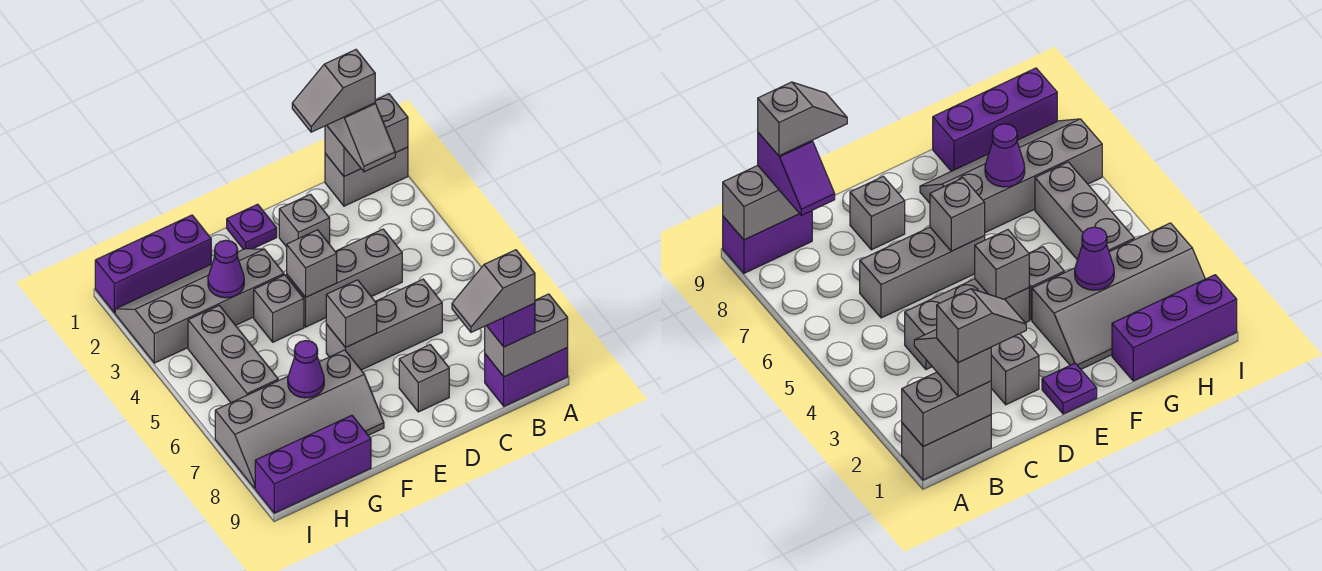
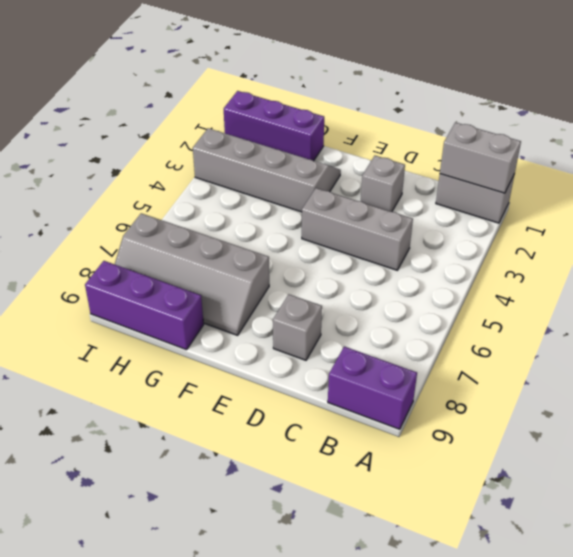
none -> grey brick C6:E6 level 1
none -> purple plate E1 level 1
none -> grey brick F4 level 1

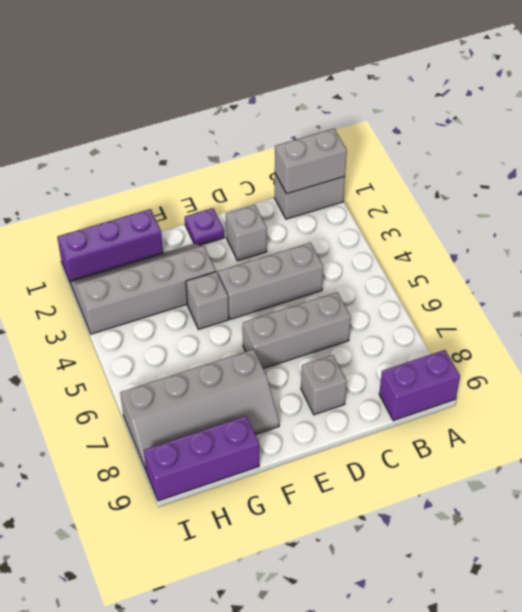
none -> grey brick H4:H6 level 1
none -> grey brick A9:B9 level 2
none -> grey brick E4 level 2

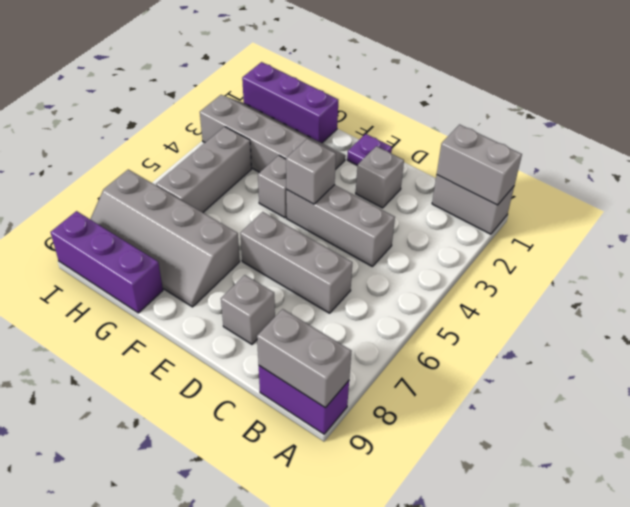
none -> grey brick E6 level 2
none -> purple cone G3 level 2
none -> purple cone G7 level 2

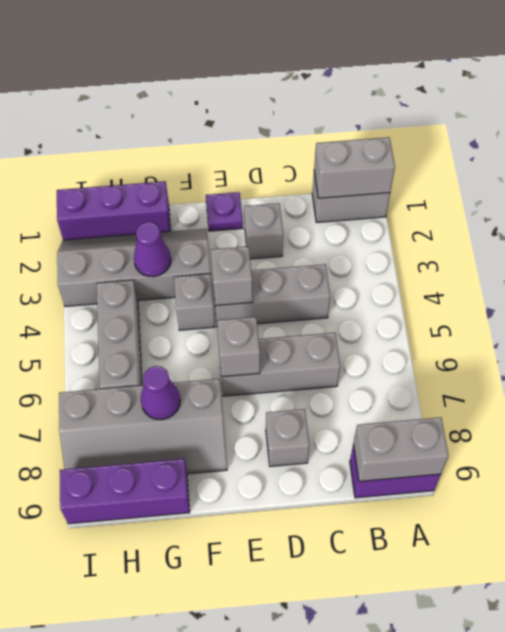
none -> grey slope B1:B2 level 3 top 1
none -> purple slope B8:B9 level 3 top 9
none -> grey slope B1:C1 level 4 top B

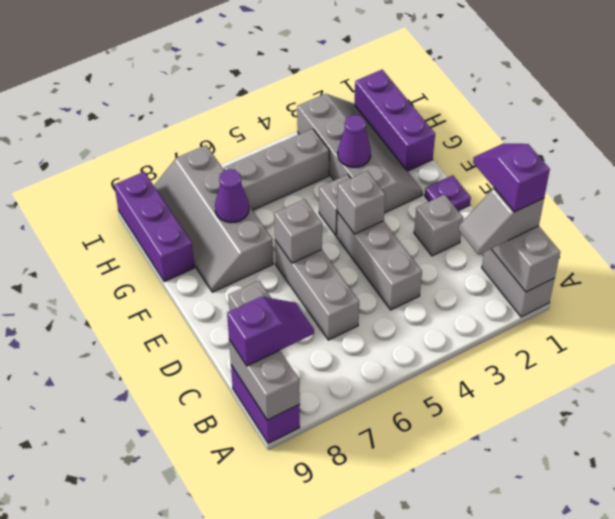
purple slope B1:C1 level 4 top B -> grey slope B1:C1 level 4 top B
none -> grey slope B9:C9 level 4 top B

